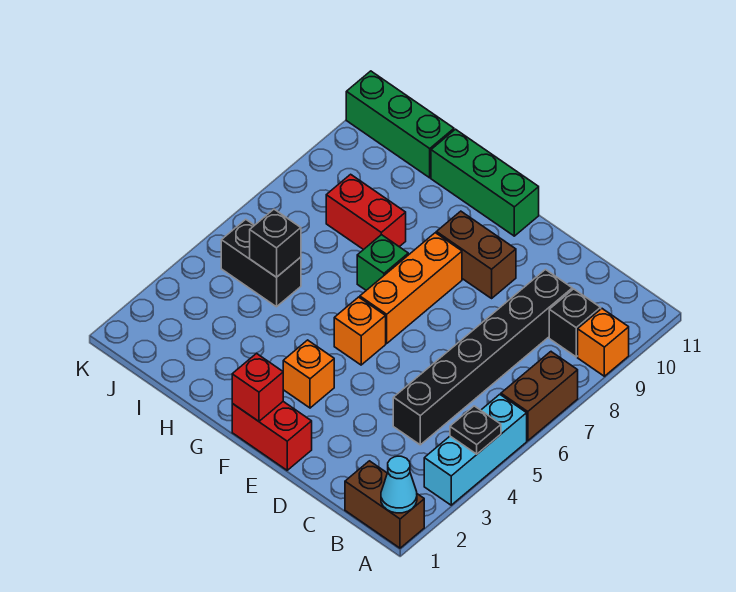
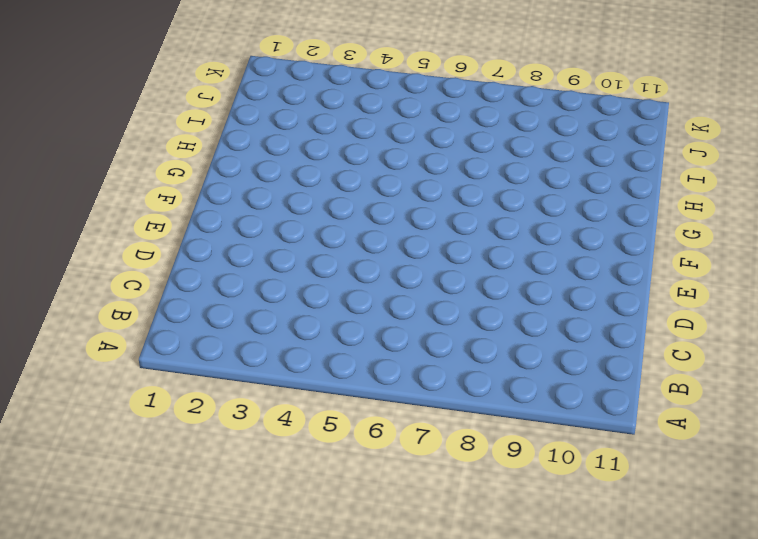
none -> brown brick A1:B1 level 1
none -> cyan brick A3:A5 level 1
none -> brown brick A6:A7 level 1

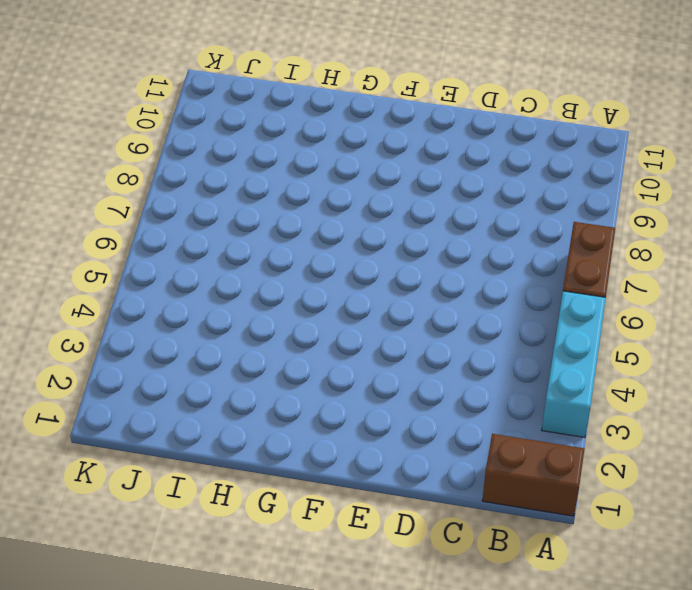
none -> orange brick A9 level 1
none -> black brick B9 level 1
none -> black brick C4:C9 level 1

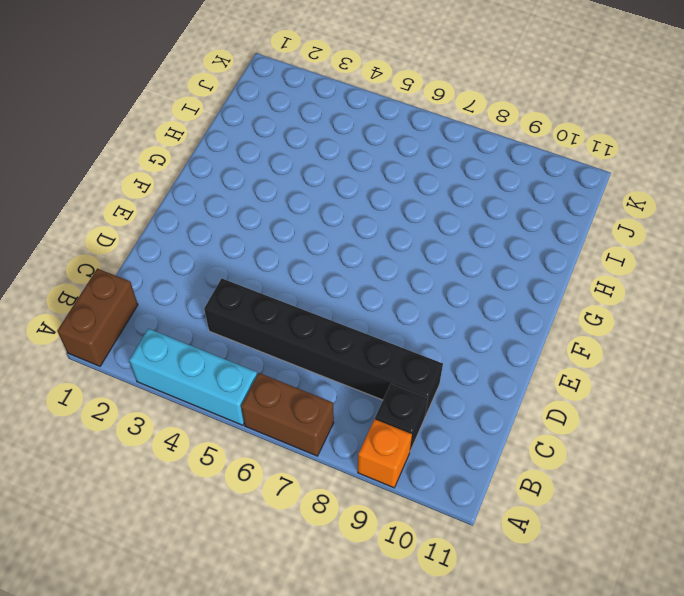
none -> red brick E1:F1 level 1
none -> brown brick E9:F9 level 1
none -> orange brick F3 level 1

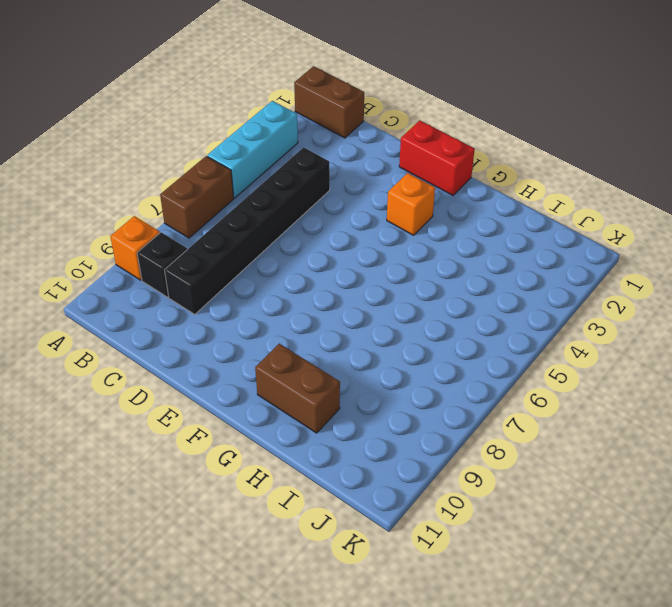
brown brick G10:H10 level 1 -> brown brick E9:F9 level 1
none -> orange brick F5 level 1
none -> orange brick F6:F8 level 1
none -> green brick F11:H11 level 1

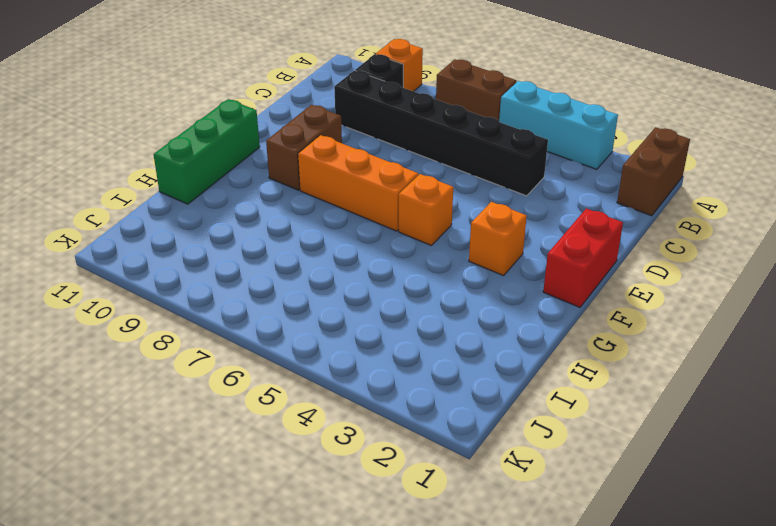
none -> green brick G7 level 1
none -> red brick H8:I8 level 1
none -> black brick I5:J5 level 1

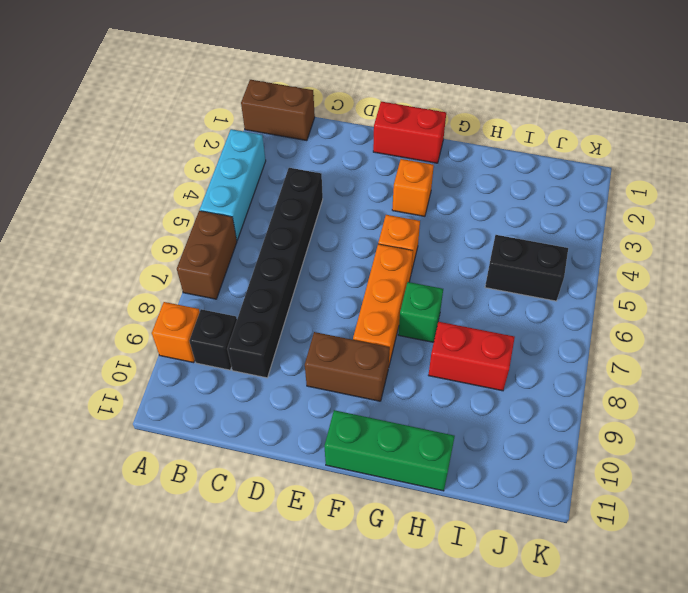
none -> green brick I11:K11 level 1
none -> cyan cone A1 level 2
none -> black plate A4 level 2

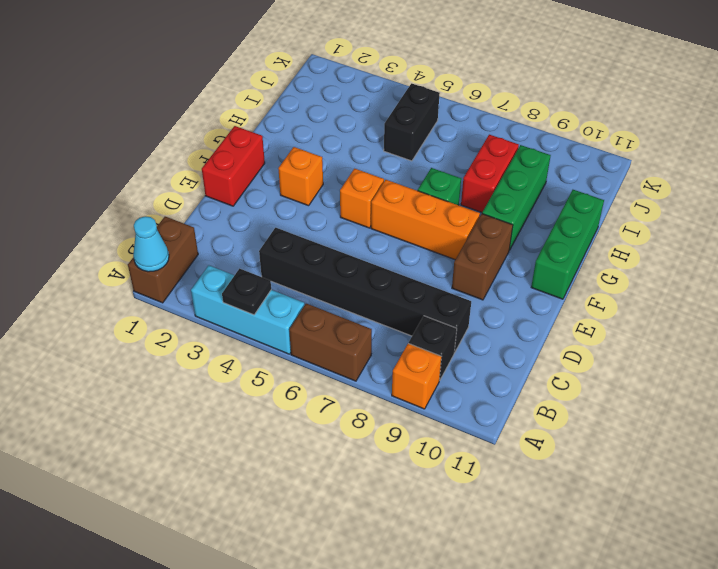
green brick G9:I9 level 1 -> green brick I11:K11 level 1
none -> red brick F1 level 2
none -> black brick I5 level 2

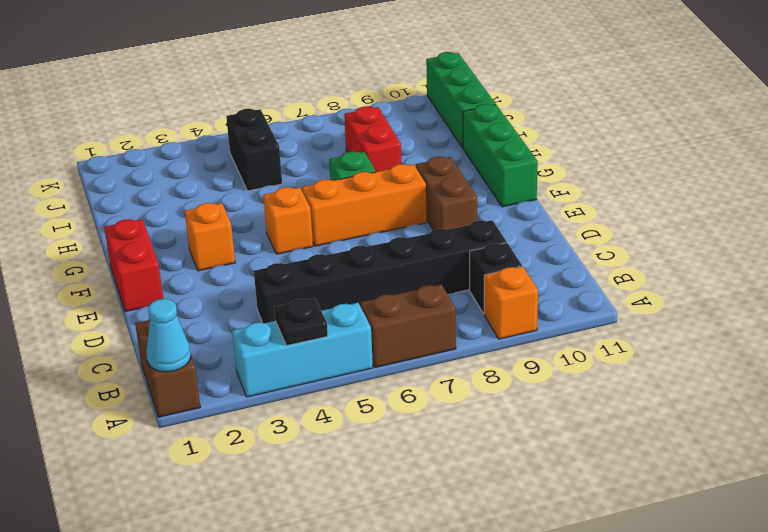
none -> red brick F1 level 2
none -> black brick I5 level 2

